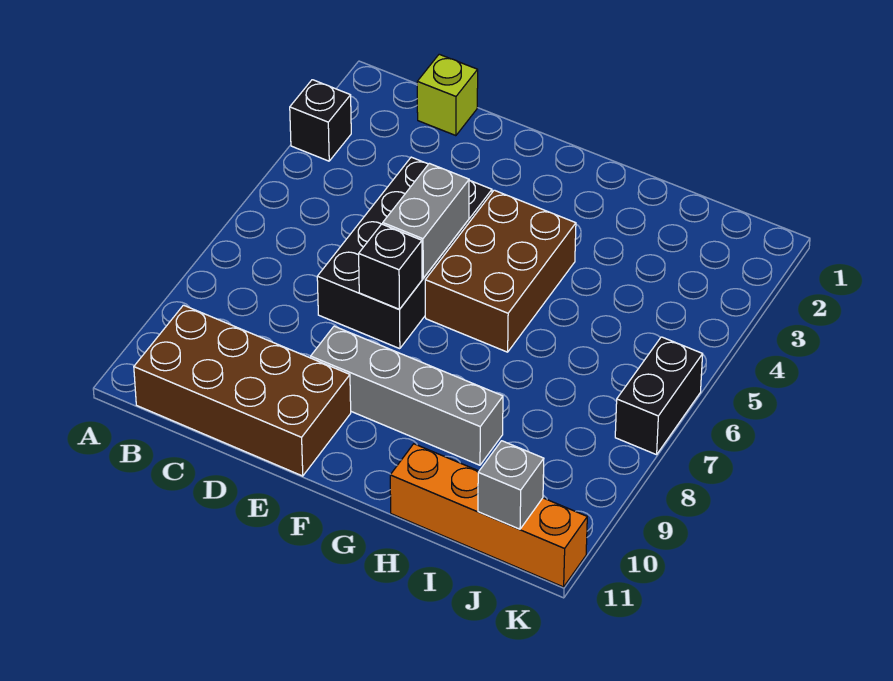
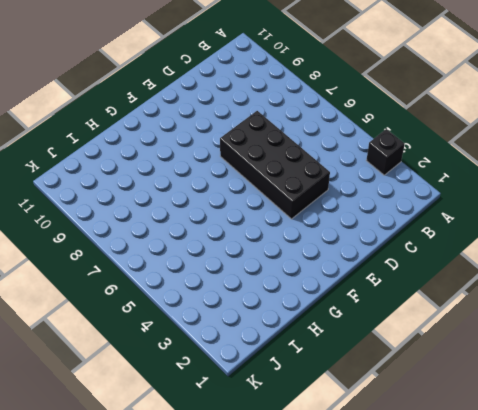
none -> brown brick B10:E11 level 1
none -> lime brick C1 level 1

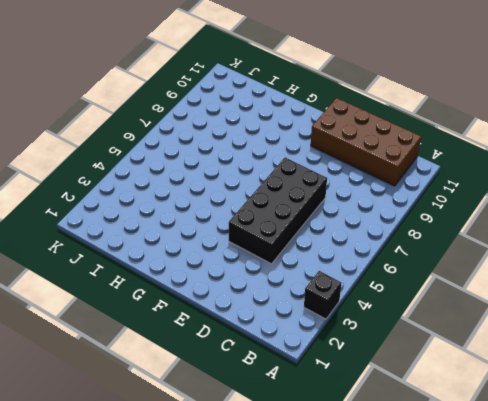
none -> lime brick C1 level 1
none -> grey brick E9:H9 level 1

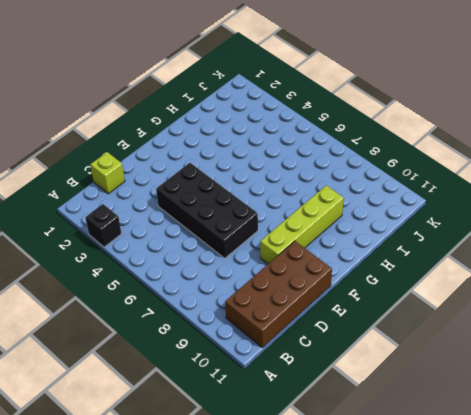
lime brick E9:H9 level 1 -> grey brick E9:H9 level 1
none -> brown brick F4:G6 level 1
none -> orange brick H11:K11 level 1

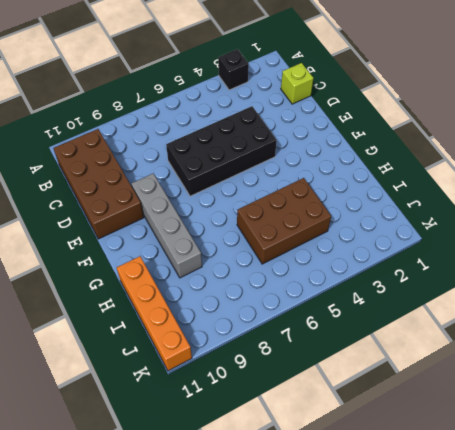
brown brick H4:I6 level 1 -> brown brick F4:G6 level 1
none -> black brick K6:K7 level 1
none -> grey brick E5:E6 level 2

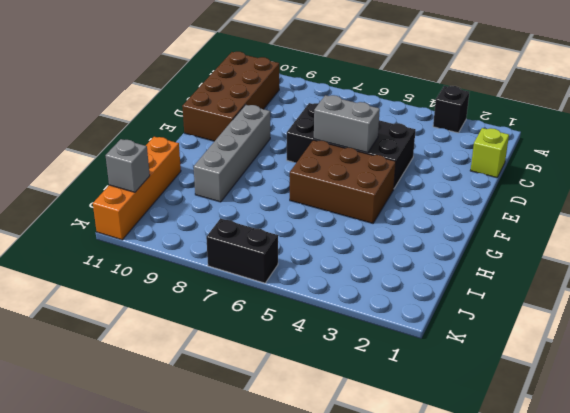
none -> black brick E7 level 2

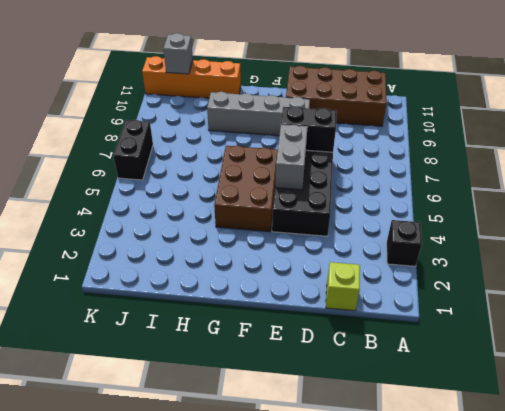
black brick D7:E7 level 2 -> black brick E7 level 2

